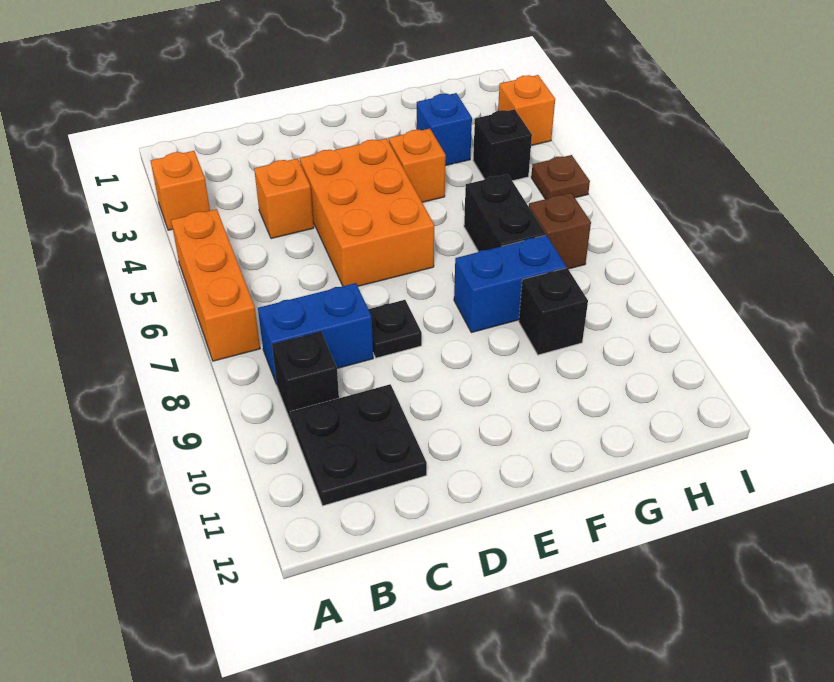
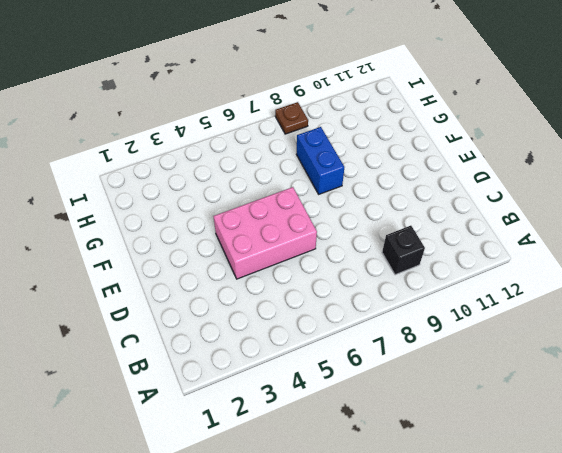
pink brick D4:E6 level 1 -> orange brick D4:E6 level 1
brown plate I8 level 1 -> brown plate I5 level 1
none -> orange brick A3 level 1
none -> orange brick A5:A7 level 1
none -> blue brick B8:C8 level 1

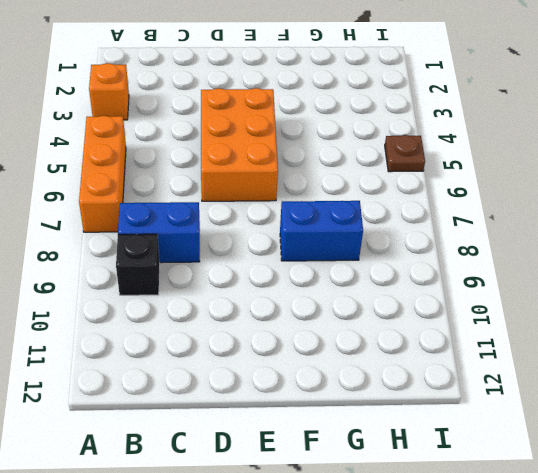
none -> black plate B10:C11 level 1
none -> orange brick C4 level 1
none -> black plate D8 level 1

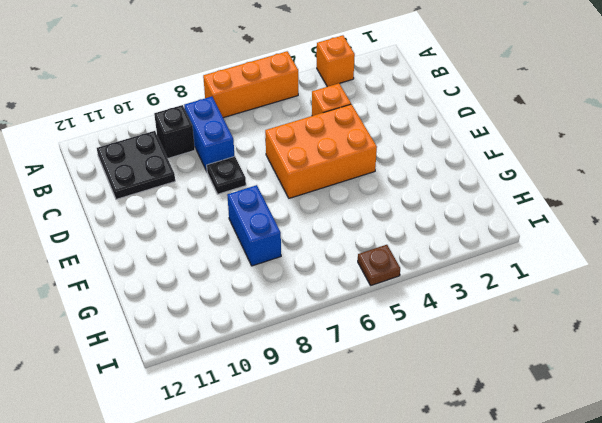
none -> orange brick F4 level 1
none -> blue brick G3 level 1
none -> black brick G6:G7 level 1

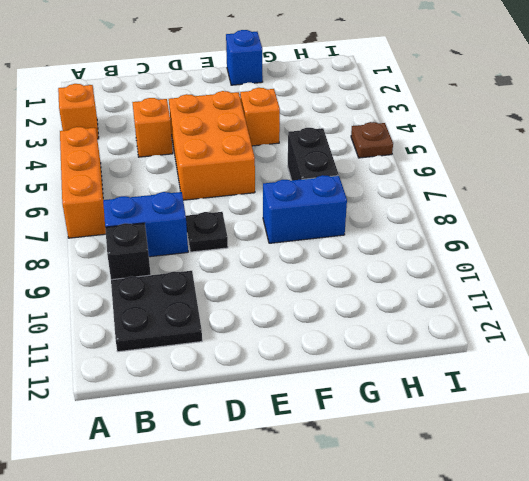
blue brick F1 level 1 -> blue brick G3 level 1
none -> black brick G9 level 1
none -> black brick H4 level 1
none -> brown brick H7 level 1

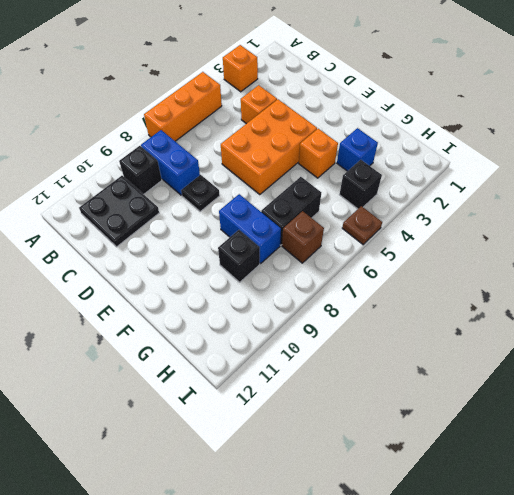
none -> orange brick I3 level 1

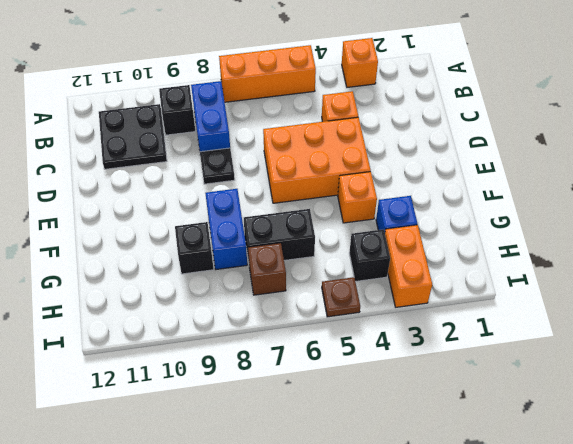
orange brick H3:I3 level 1 -> orange brick I3 level 1

